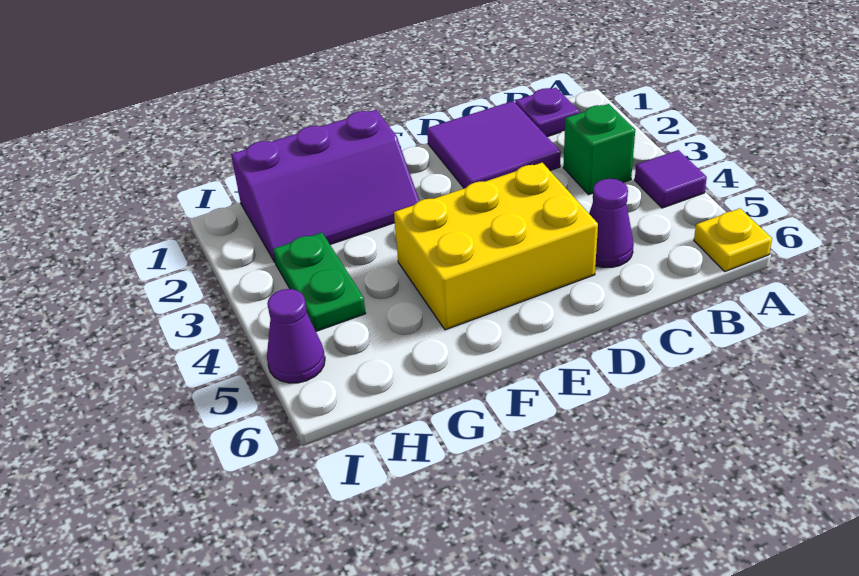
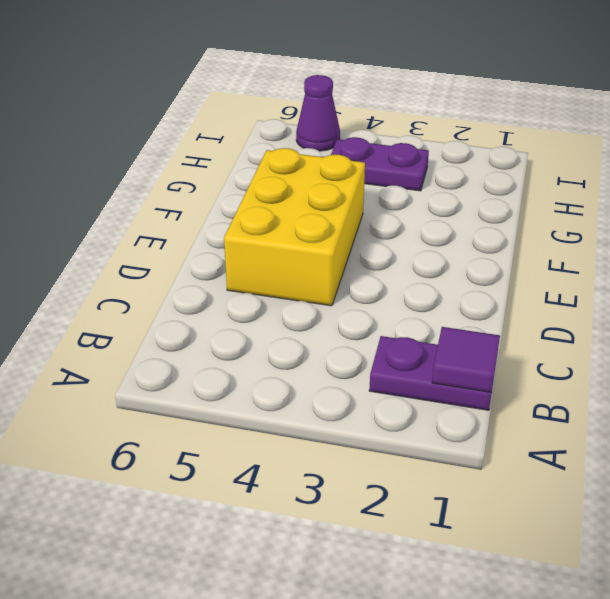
purple plate B1:B2 level 1 -> purple plate B1 level 1
purple tile B1 level 2 -> purple tile A4 level 1
purple plate H3:H4 level 1 -> green plate H3:H4 level 1
none -> yellow plate A6 level 1
none -> green brick B3 level 1

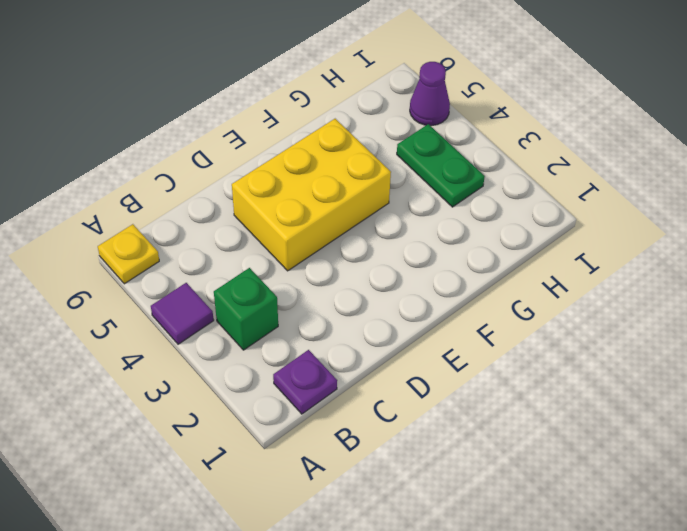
none -> purple tile C1:D2 level 1
none -> purple cone C5 level 1

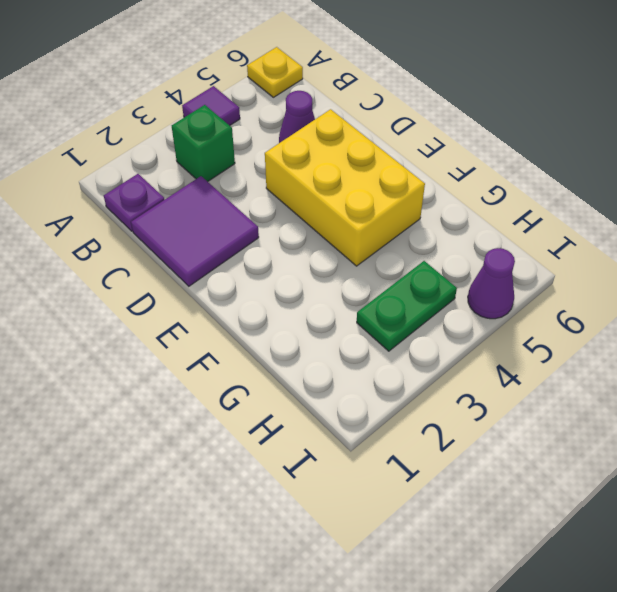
none -> purple slope F1:H2 level 1 top 1

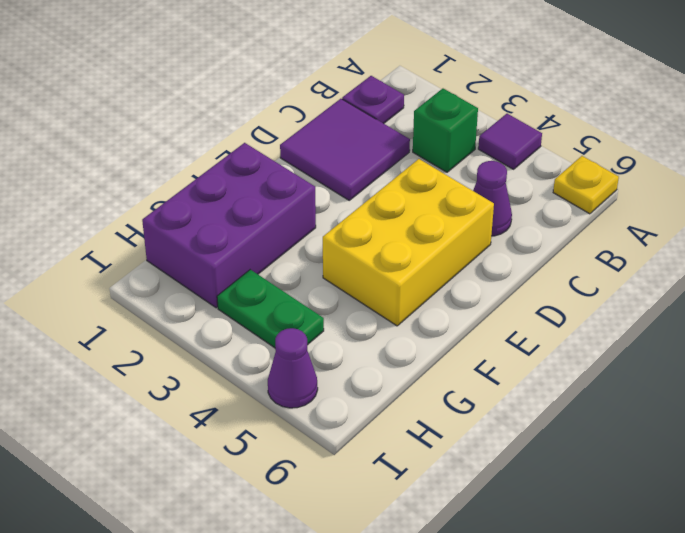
purple brick F1:H2 level 1 -> purple slope F1:H2 level 1 top 1

